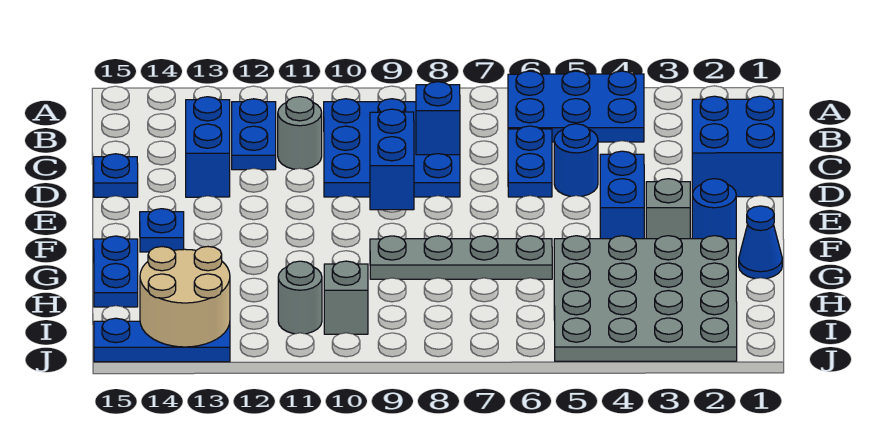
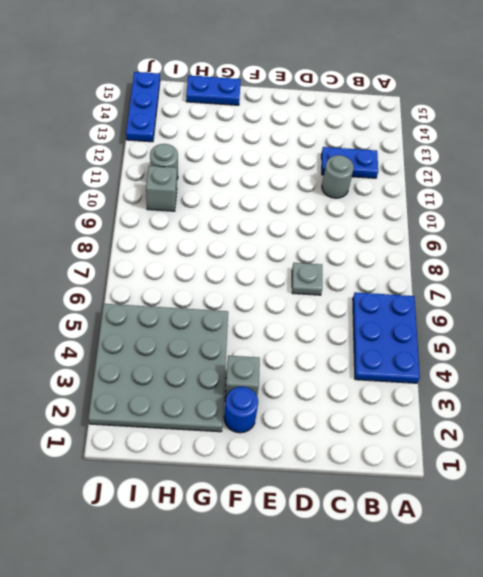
grey plate D7 level 1 -> none
none -> blue plate B8:D10 level 1
none -> blue brick C1:D2 level 1
none -> blue plate C6:D6 level 1

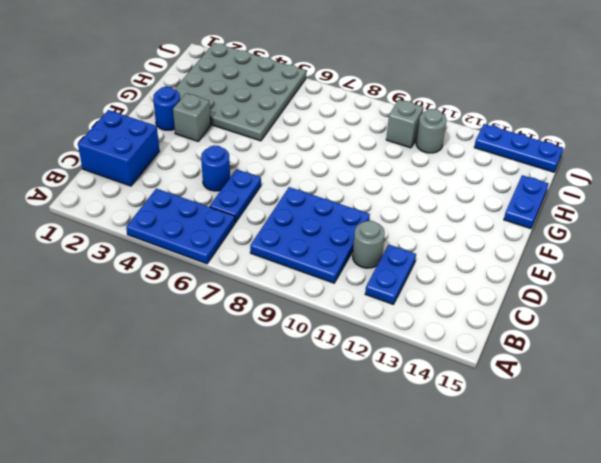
none -> blue brick C13:D13 level 1
none -> blue plate D15 level 1
none -> blue brick E4:F4 level 1

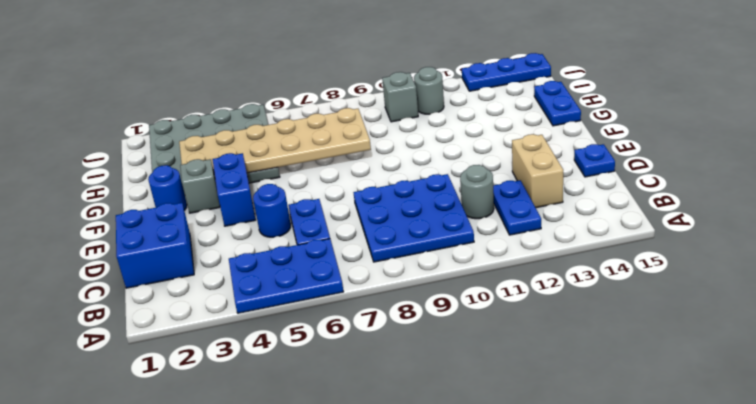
tan brick C13:D13 level 1 -> blue brick C13:D13 level 1
tan plate G3:H8 level 2 -> none
none -> blue plate F14 level 1
none -> blue cone G1 level 1
none -> grey plate G6:G9 level 1

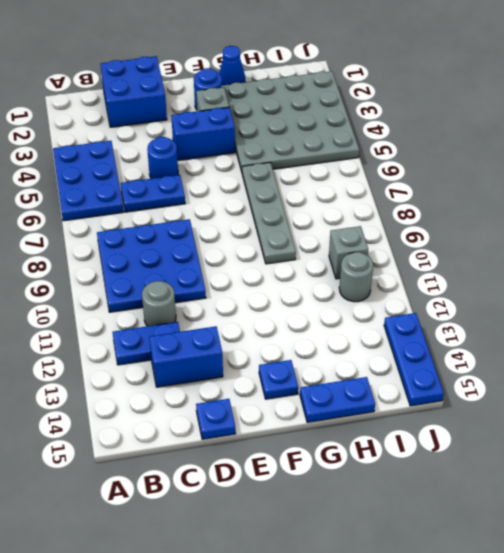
none -> blue brick C8 level 2
none -> blue brick D9:E9 level 2
none -> tan round brick I13:J14 level 2

